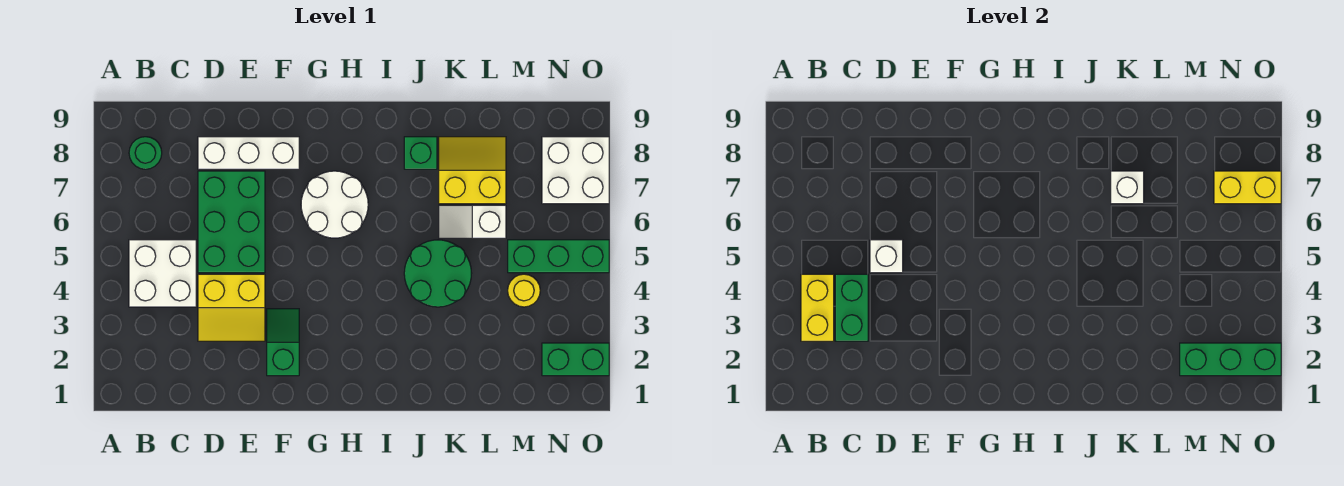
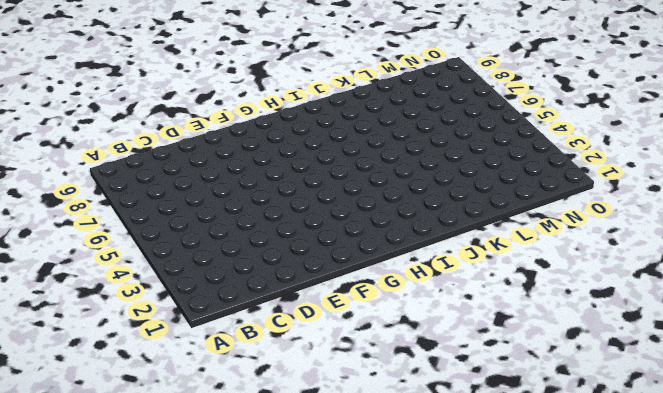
none -> white brick B4:C5 level 1
none -> green round brick B8 level 1
none -> yellow slope D3:E4 level 1 top 4

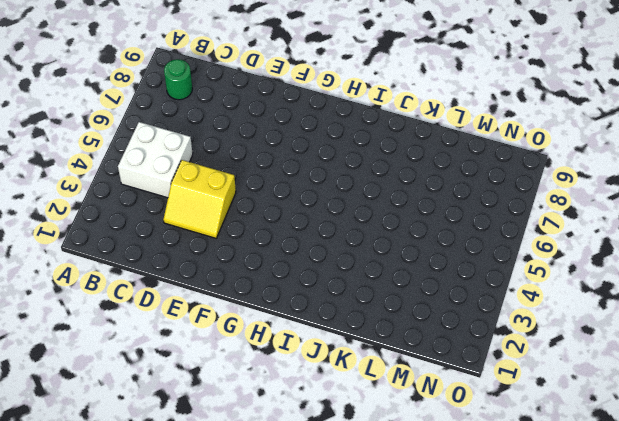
none -> green brick D5:E7 level 1
none -> white brick D8:F8 level 1
none -> green slope F2:F3 level 1 top 2

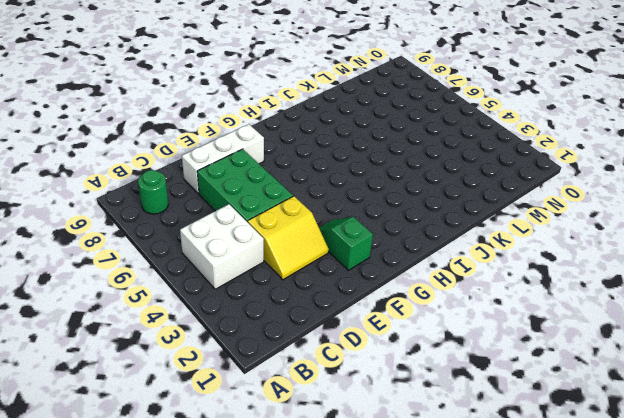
none -> white round brick G6:H7 level 1
none -> green round brick J4:K5 level 1
none -> green brick J8 level 1

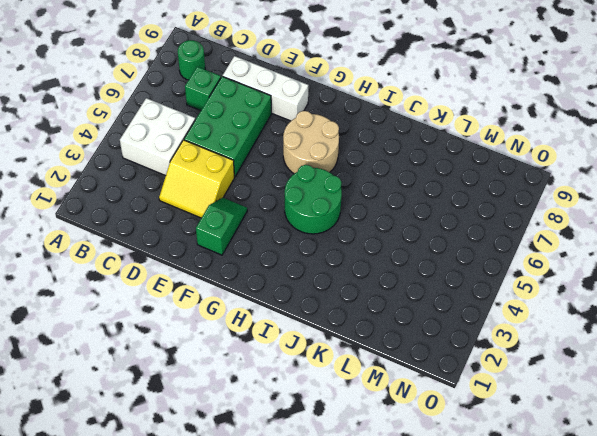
green brick C7 level 1 -> green brick J8 level 1
tan round brick G6:H7 level 1 -> white round brick G6:H7 level 1
green round brick H4:I5 level 1 -> green round brick J4:K5 level 1
none -> white slope K6:L6 level 1 top L
none -> yellow slope K7:L8 level 1 top 7
none -> yellow round brick M4 level 1

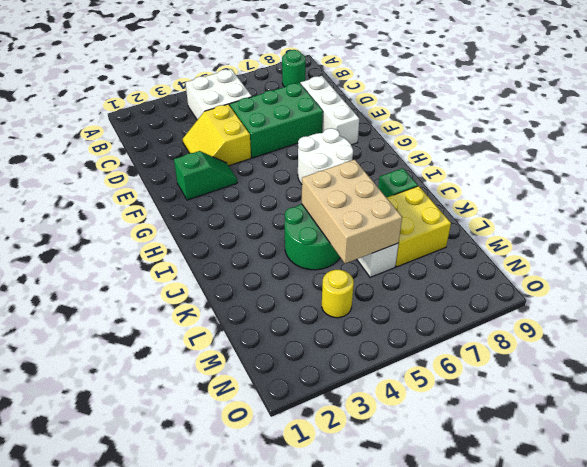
tan brick J5:L6 level 2 -> none
yellow brick K7:L8 level 1 -> yellow slope K7:L8 level 1 top 7
none -> green brick M5:O5 level 1
none -> green brick N2:O2 level 1
none -> white brick N7:O8 level 1

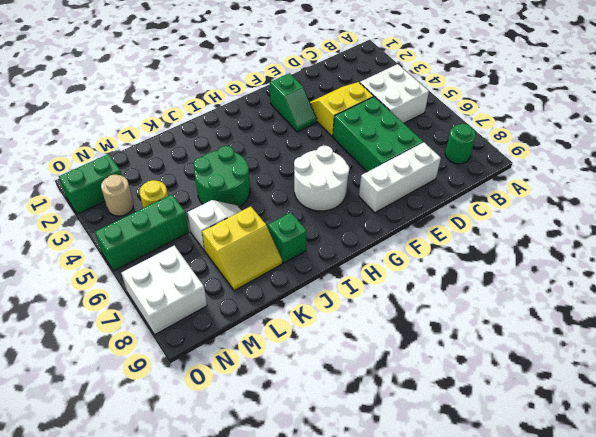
tan round brick N3 level 1 -> none
none -> yellow brick B3:B4 level 2
none -> green brick C3:C4 level 2
none -> white brick D5 level 2

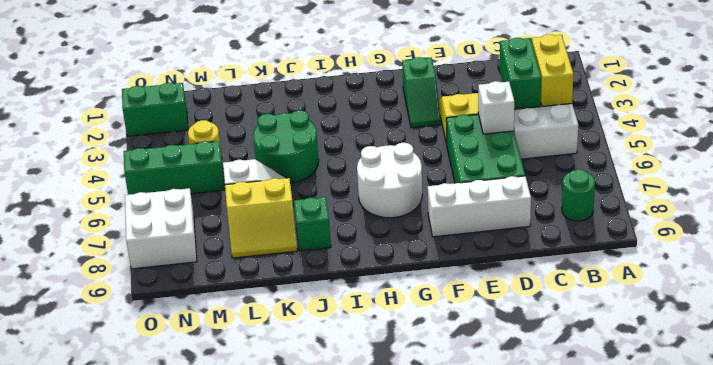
none -> white brick K7 level 2
none -> green brick M2:O2 level 2
none -> yellow brick N7:O7 level 2

